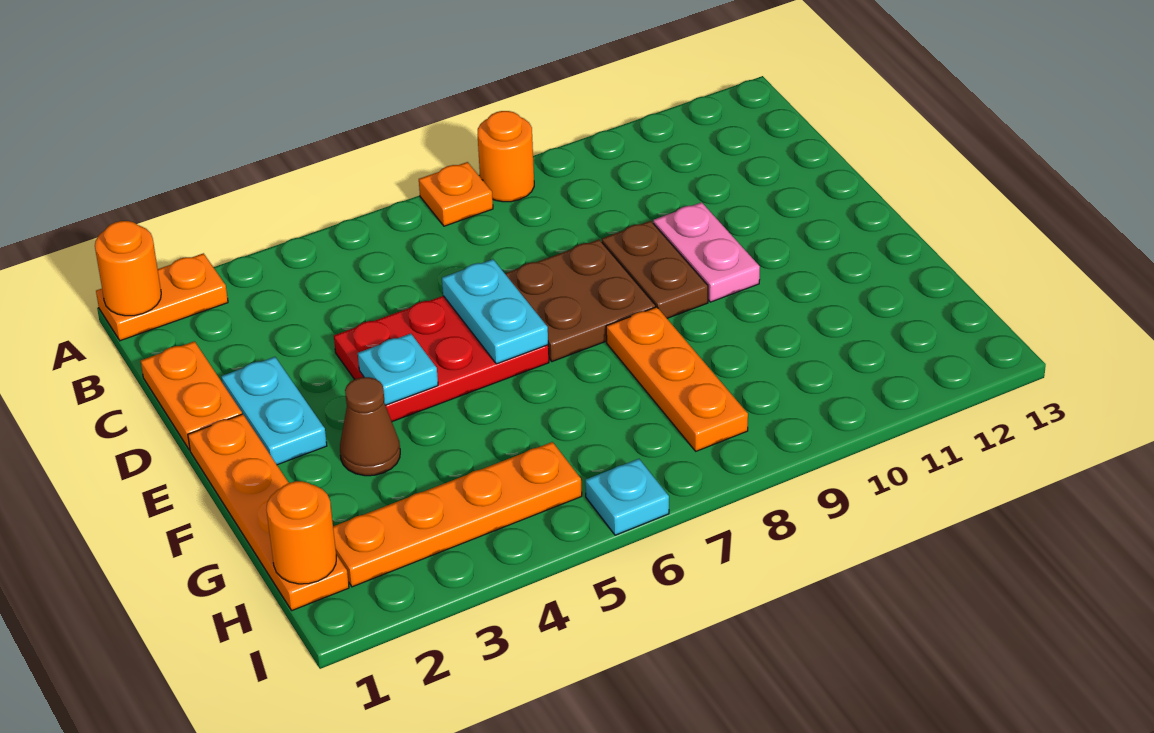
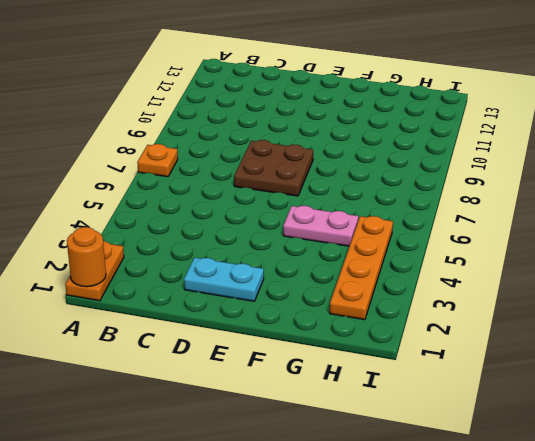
pink plate F5:G5 level 1 -> pink plate D10:E10 level 1
none -> orange round brick A8 level 1
none -> orange plate C1:D1 level 1
none -> red plate D4:E6 level 1

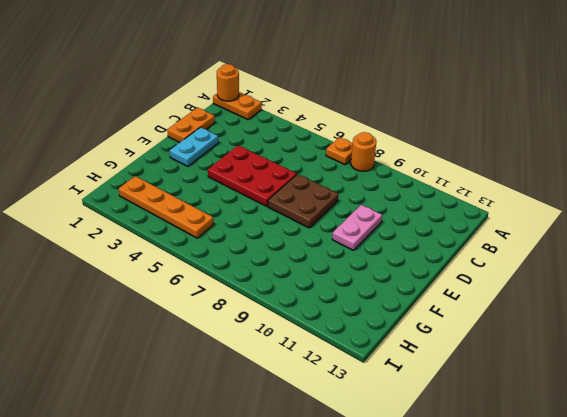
none -> brown plate D9:E9 level 1
none -> orange plate E1:H1 level 1
none -> brown cone F3 level 1

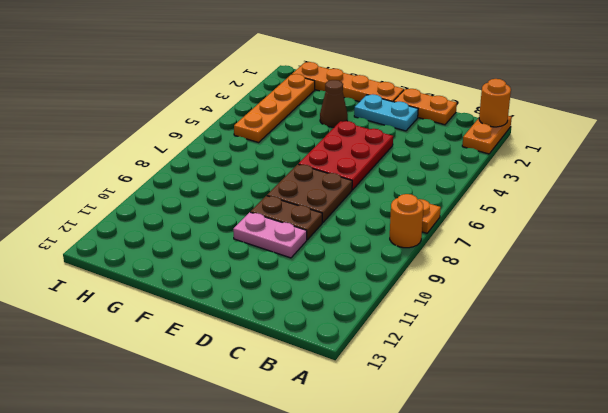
none -> orange plate F8:H8 level 1
none -> cyan plate I6 level 1
none -> cyan plate D6:E6 level 2

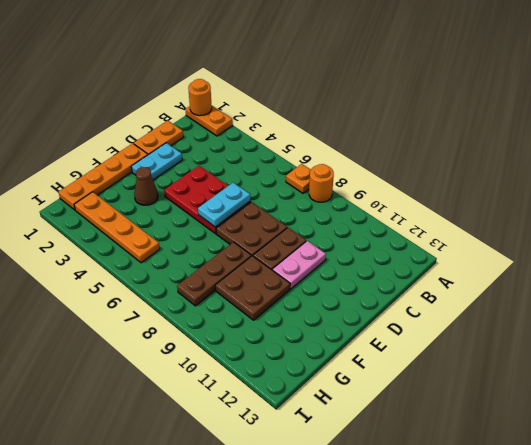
brown plate F8:H8 level 1 -> orange plate F8:H8 level 1
brown plate F9:G10 level 1 -> none
none -> cyan plate I6 level 1
none -> cyan plate E4 level 2
none -> orange round brick H1 level 2

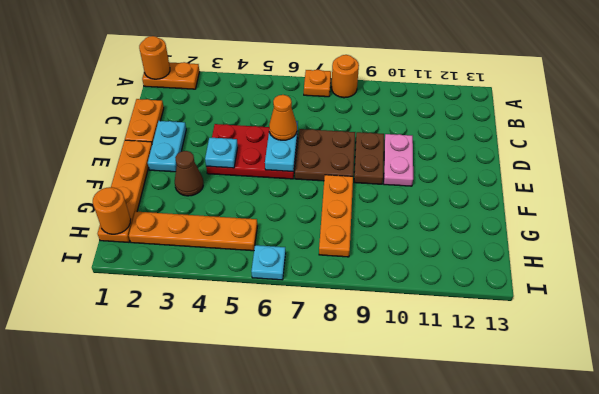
orange cone D6 level 3 -> none

